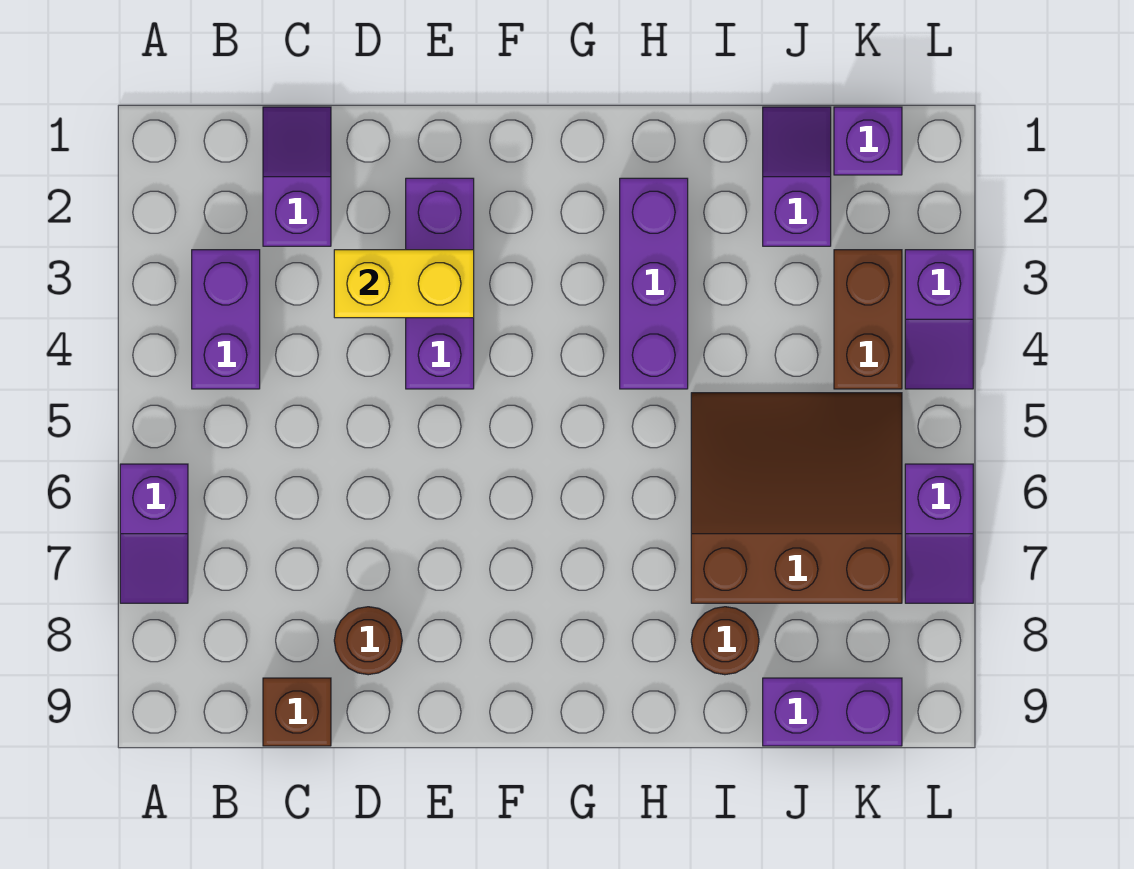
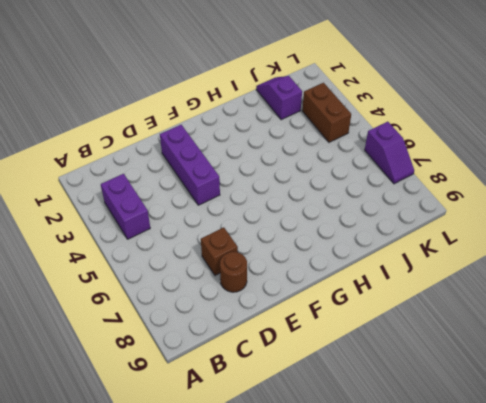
brown brick D7 level 1 -> brown brick C9 level 1
none -> purple slope A6:A7 level 1 top 6
none -> purple slope C1:C2 level 1 top 2
none -> purple brick H2:H4 level 1

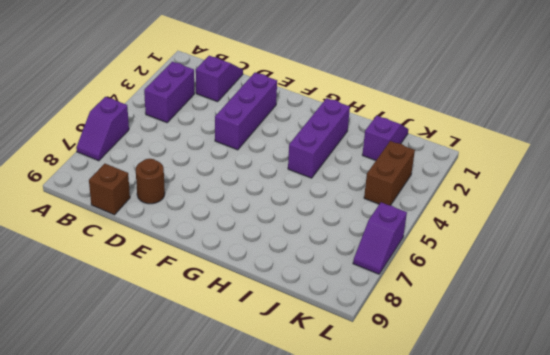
none -> brown slope I5:K7 level 1 top 7
none -> brown round brick I8 level 1
none -> purple brick J9:K9 level 1

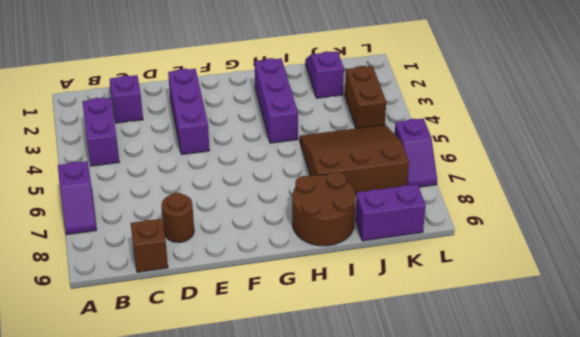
brown round brick H8:I9 level 1 -> brown round brick I8 level 1
none -> purple brick K1 level 1
none -> purple slope L3:L4 level 1 top 3
none -> yellow brick D3:E3 level 2

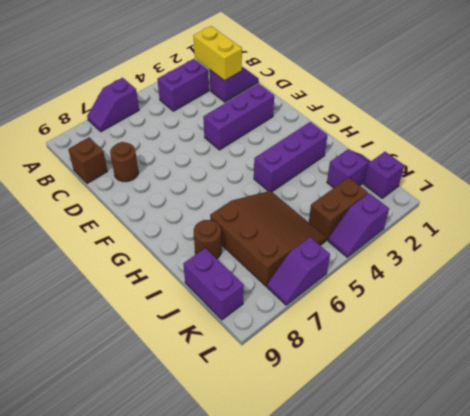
yellow brick B2:C2 level 2 -> yellow brick D3:E3 level 2

